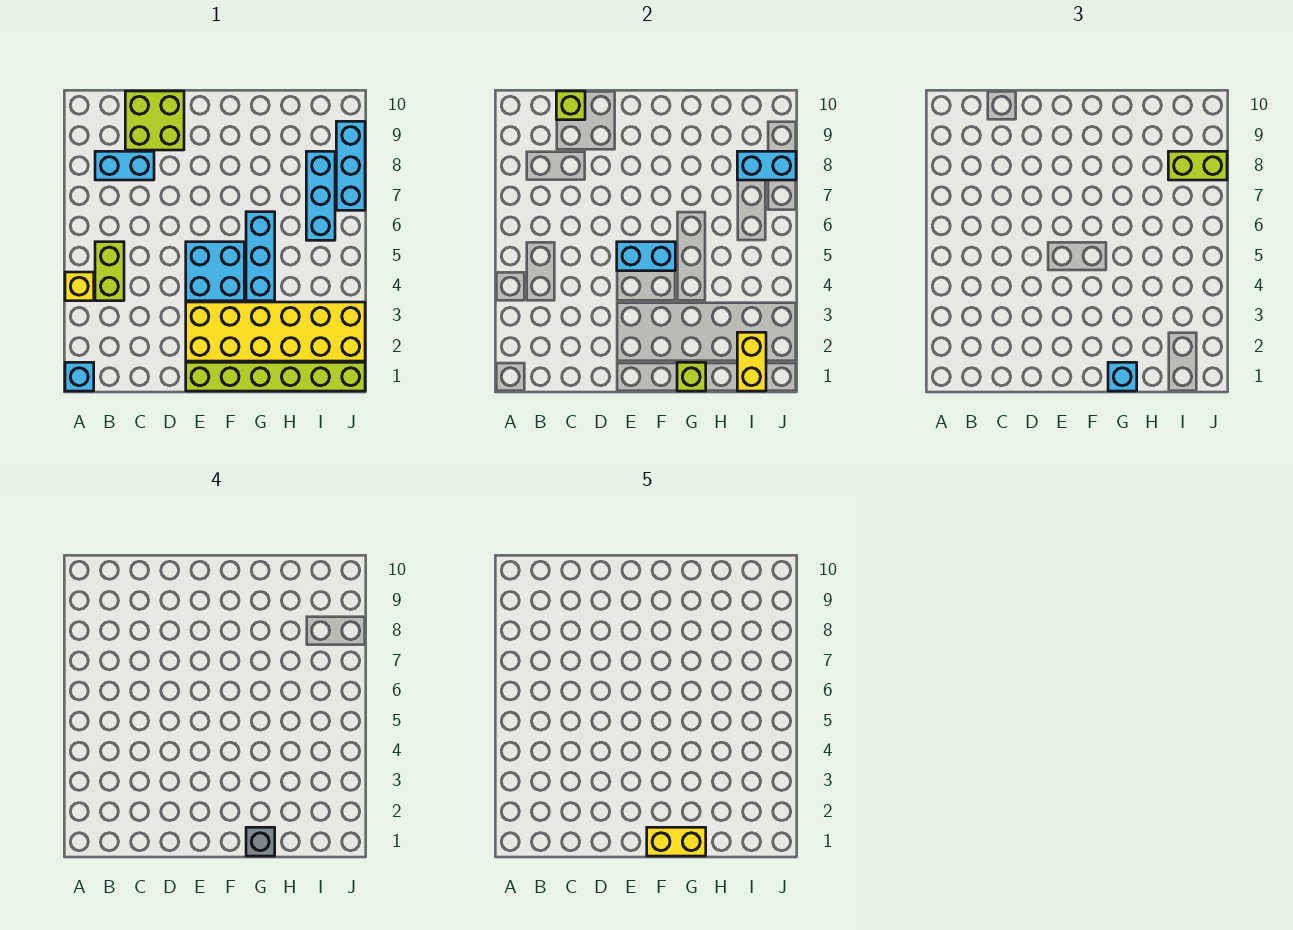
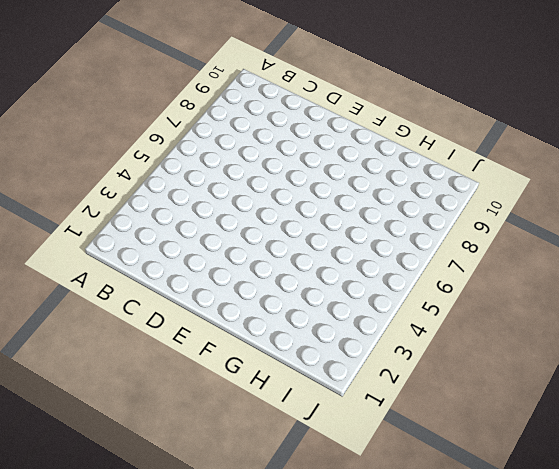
none -> cyan brick A1 level 1
none -> yellow brick A4 level 1
none -> lime brick B4:B5 level 1

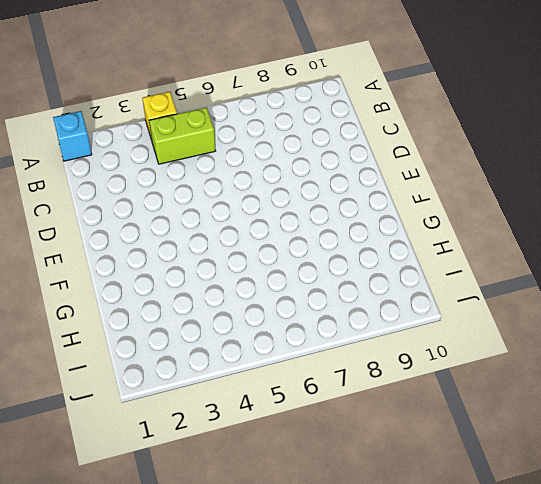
none -> cyan brick B8:C8 level 1
none -> lime brick C9:D10 level 1
none -> lime brick E1:J1 level 1

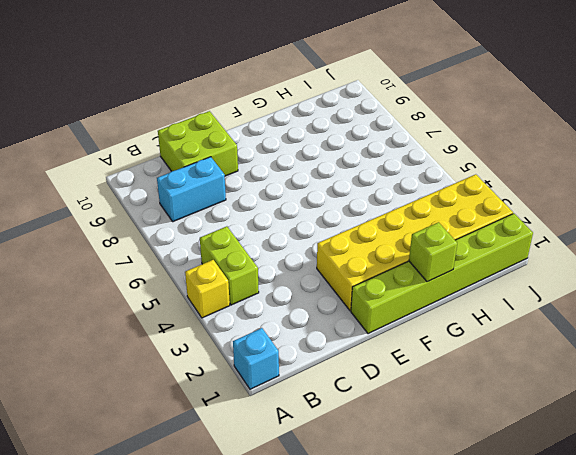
none -> cyan brick E4:F5 level 1
none -> cyan brick G4:G6 level 1
none -> cyan brick I6:I8 level 1

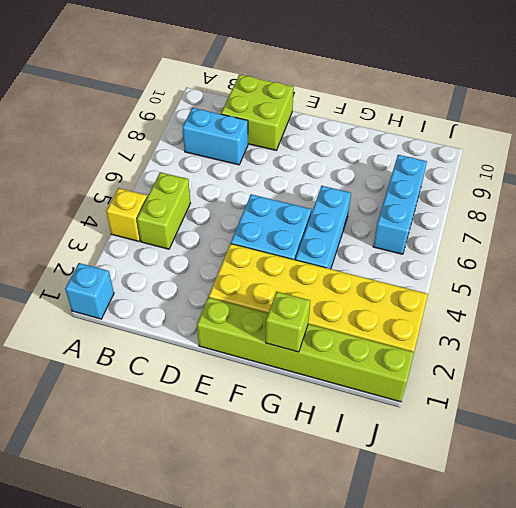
none -> cyan brick J7:J9 level 1
none -> lime brick C10 level 2
none -> cyan brick E5:F5 level 2

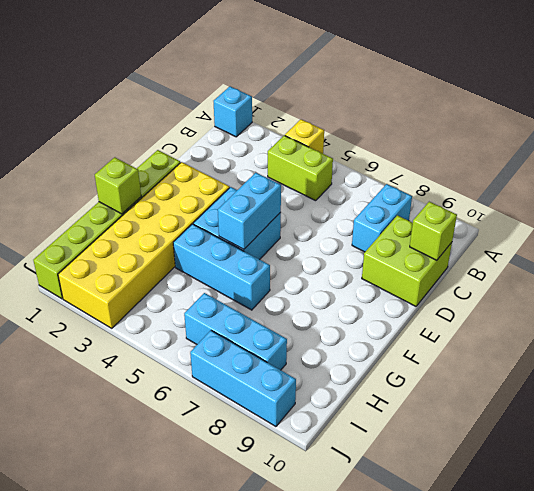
none -> yellow brick I1:I2 level 2
none -> cyan brick I8:J8 level 2
none -> cyan brick G1 level 3

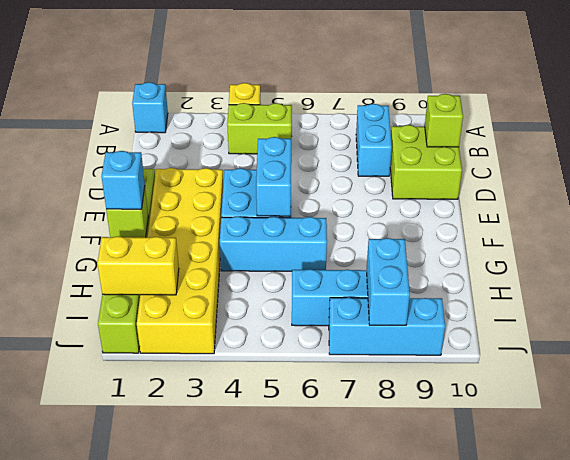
none -> lime brick I8:J8 level 3
none -> grey brick G1 level 4
none -> yellow brick F1:G1 level 5

